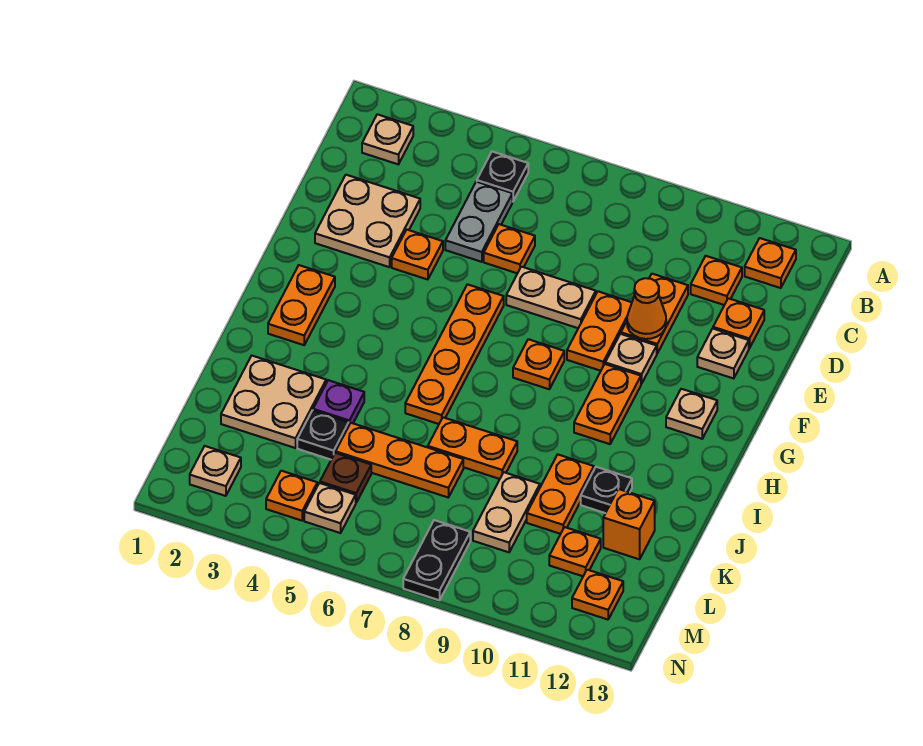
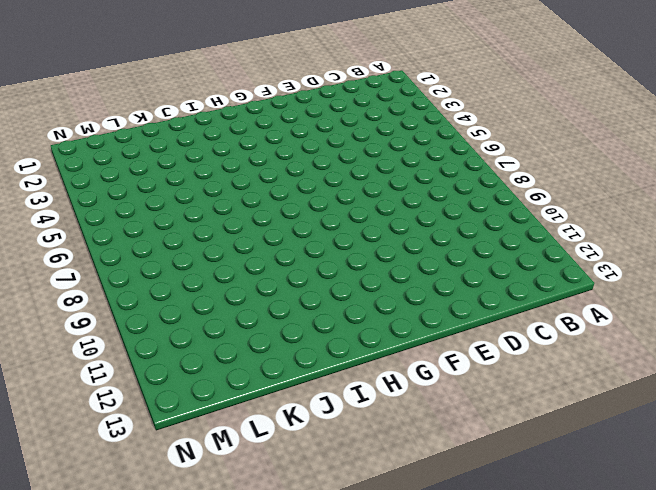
none -> tan plate B2 level 1
none -> black plate B5 level 1
none -> orange plate B12 level 1
none -> grey plate C5:D5 level 1

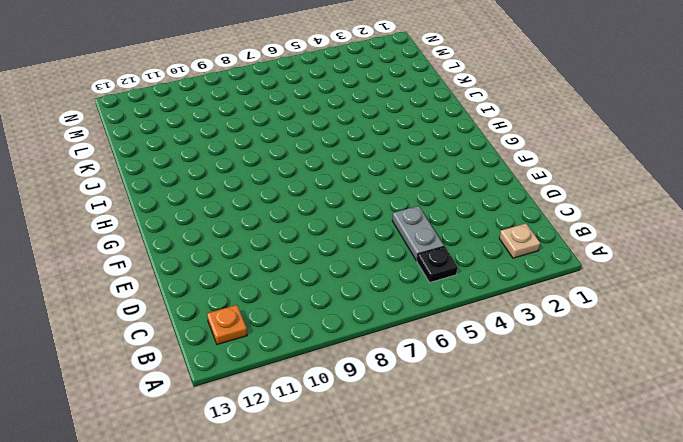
none -> orange plate C11 level 1
none -> tan plate D2:E3 level 1
none -> orange plate D6 level 1
none -> orange plate D10:E10 level 1

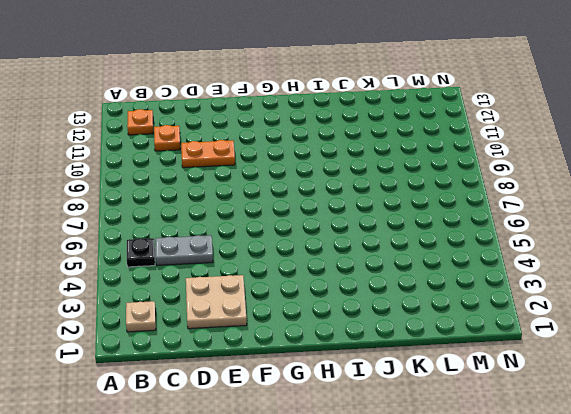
none -> orange plate D6 level 1
none -> orange plate D12 level 1
none -> orange plate E4 level 1
none -> tan plate E7:E8 level 1

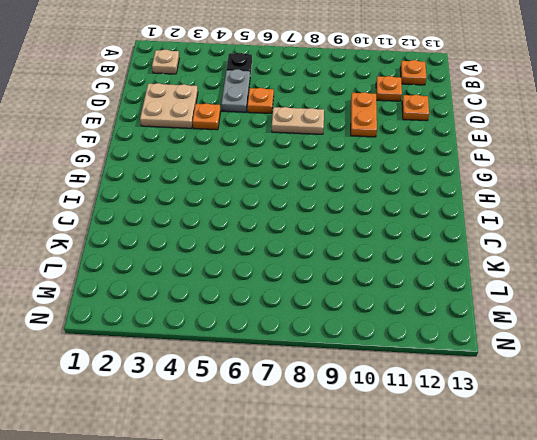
none -> orange plate E9:F9 level 1
none -> tan plate E12 level 1
none -> orange plate F6:I6 level 1
none -> tan plate F10 level 1

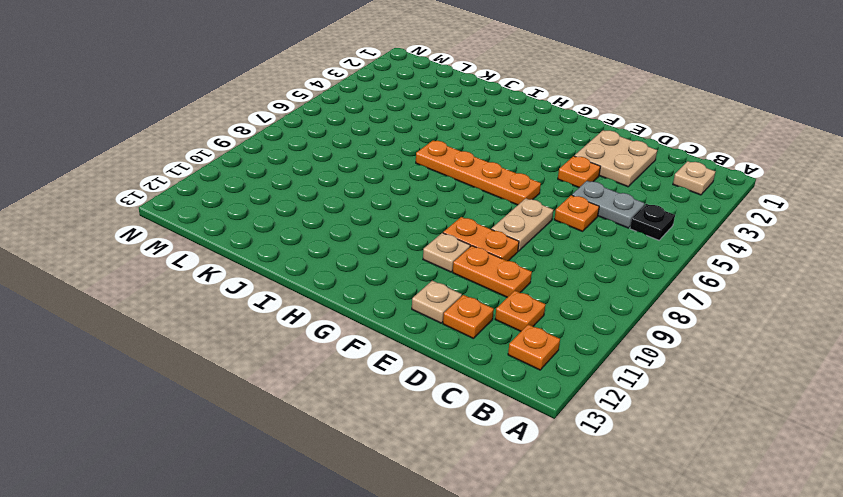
none -> orange plate G2:H2 level 1
none -> orange plate G8 level 1
none -> orange plate G10:H10 level 1
none -> tan plate G12 level 1

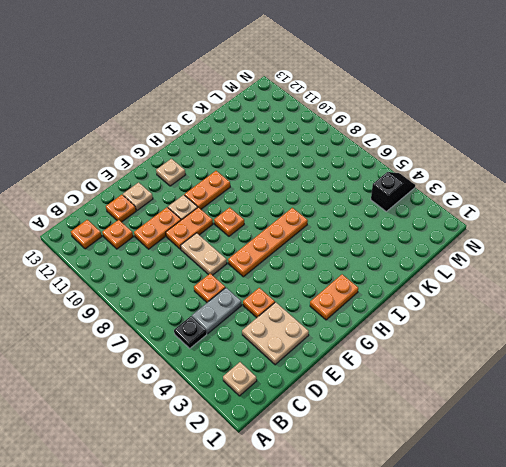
black slope M4:N4 level 1 top M -> orange plate M4 level 1
none -> tan plate J2:K3 level 1
none -> purple plate J4 level 1
none -> orange plate J7:J8 level 1
none -> orange plate J10:K10 level 1

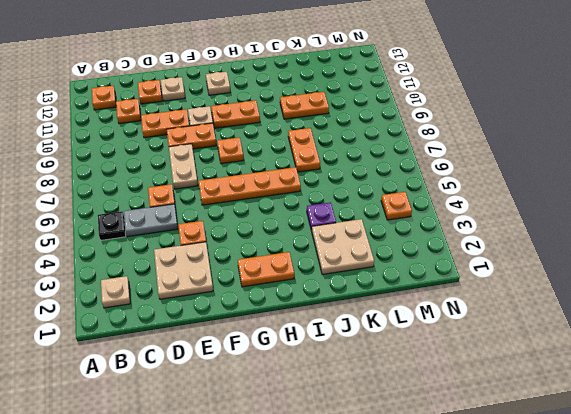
none -> black plate J11 level 1
none -> black plate K4 level 1
none -> orange plate K5:K7 level 1
none -> tan plate K9:L9 level 1

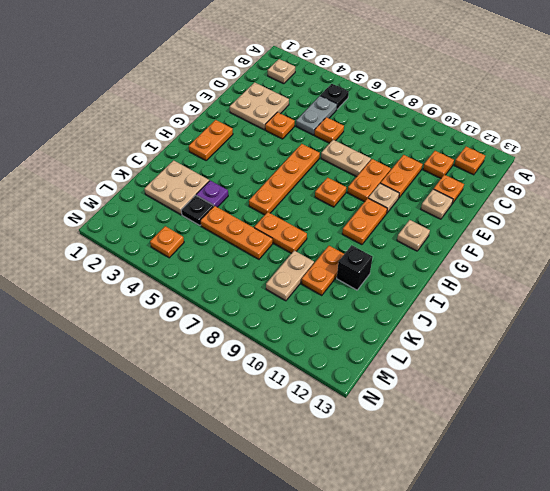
black brick J11 level 1 -> black plate J11 level 1
none -> orange brick K12 level 1
none -> brown plate L5 level 1
none -> orange plate L11 level 1
none -> tan plate M2 level 1

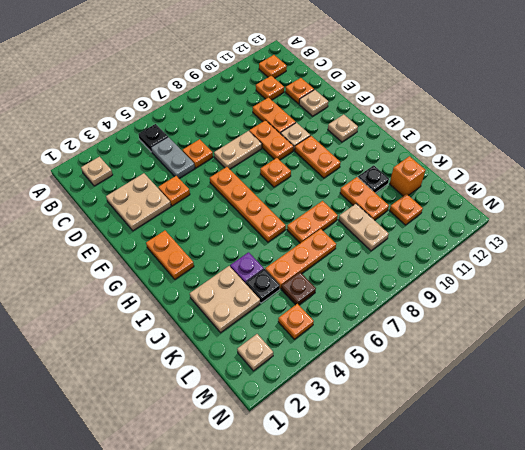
none -> tan plate M5 level 1
none -> black plate M8:N8 level 1
none -> orange plate M12 level 1
none -> orange cone E10 level 2

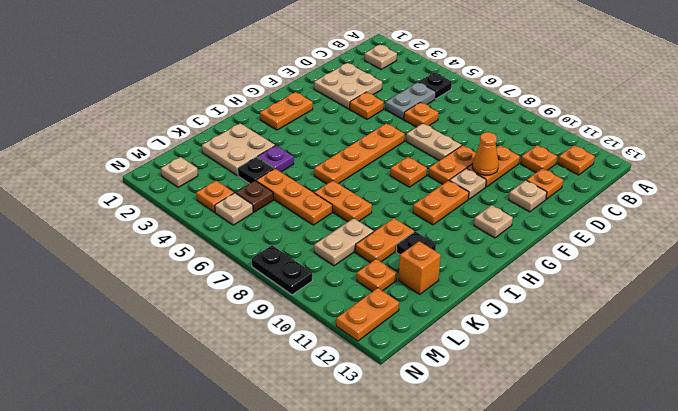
orange plate M12:N12 level 1 -> orange plate M12 level 1
black plate N8:N9 level 1 -> black plate M8:N8 level 1

